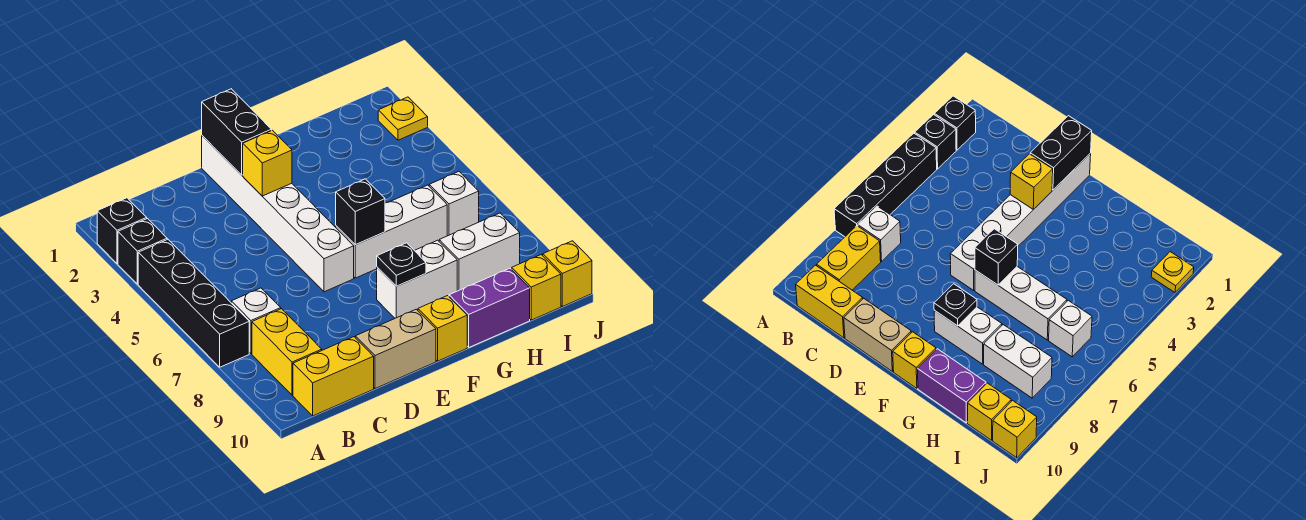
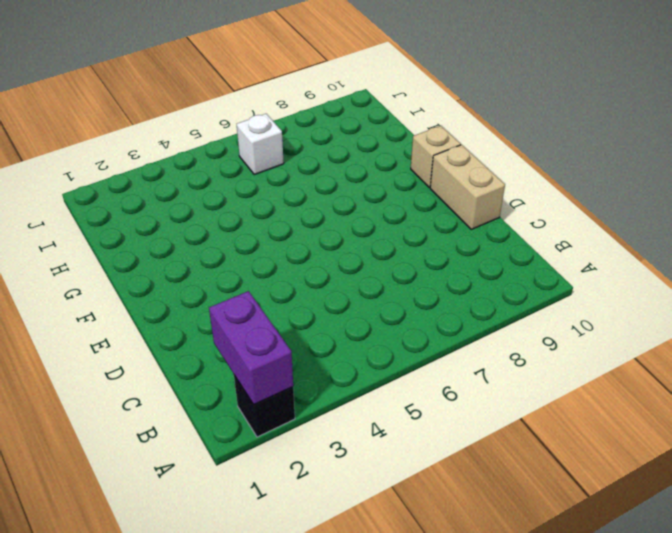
purple brick A2:B2 level 2 -> purple brick G10:H10 level 1
tan brick F10 level 1 -> yellow brick F10 level 1
none -> black brick A3 level 1
none -> black brick A4:A7 level 1
none -> white brick B7 level 1

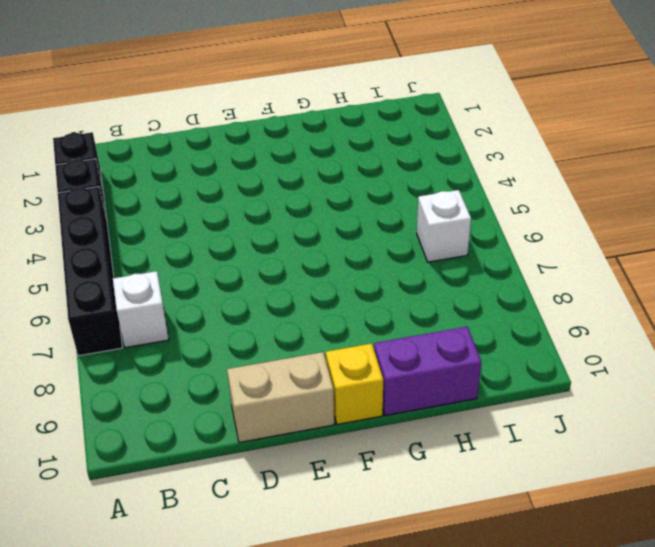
none -> yellow brick B8:B9 level 1
none -> yellow brick B10:C10 level 1
none -> white brick E1:E6 level 1

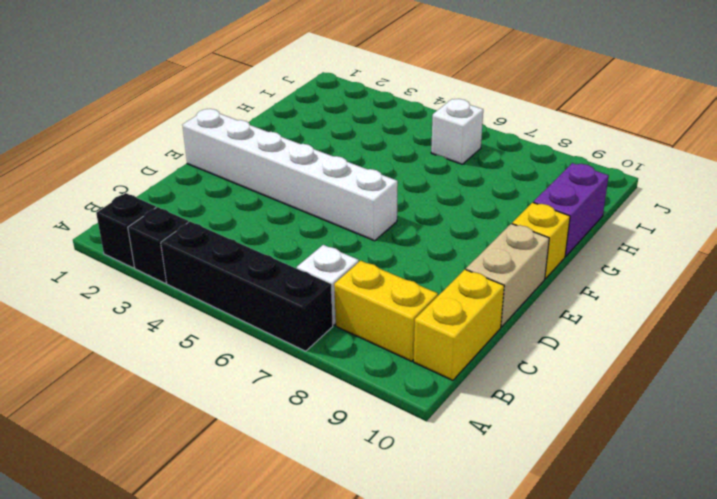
none -> white brick F6:H6 level 1
none -> white brick F8:G8 level 1
none -> white brick H8:I8 level 1

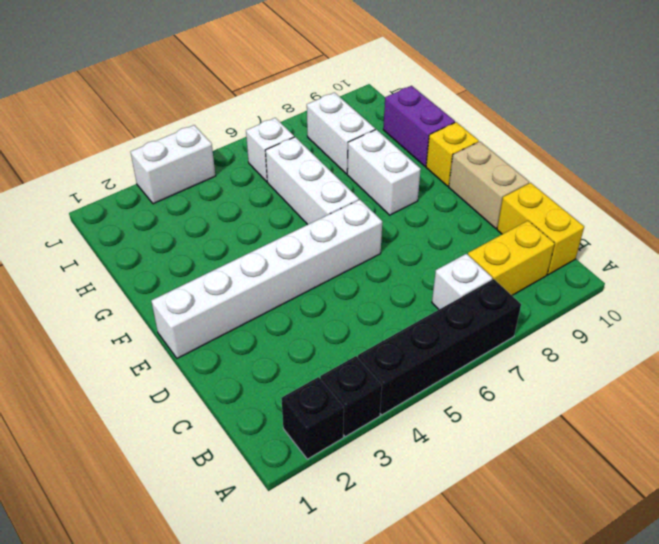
white brick J3:J4 level 1 -> none
none -> yellow brick I10 level 1
none -> yellow plate J2 level 1
none -> yellow brick J10 level 1

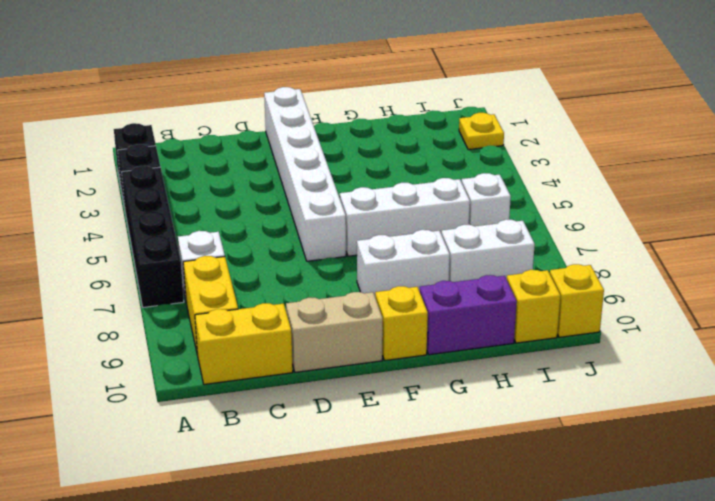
none -> black brick E1:E2 level 2
none -> yellow brick E3 level 2
none -> black brick F6 level 2

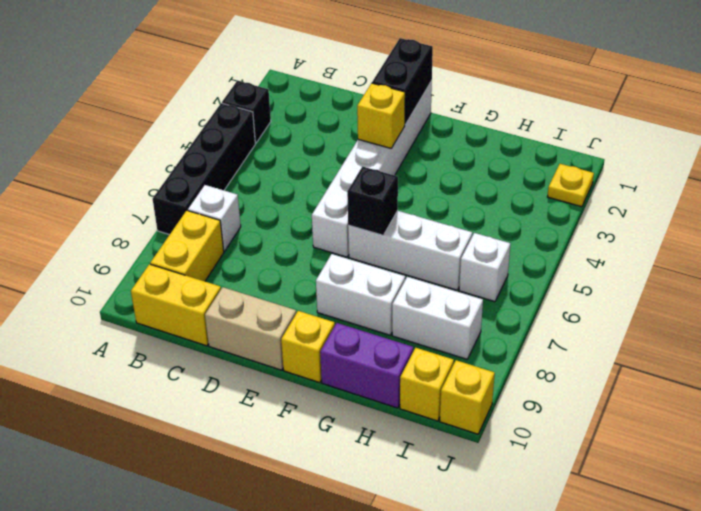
none -> black brick A2 level 1
none -> black plate F8 level 2

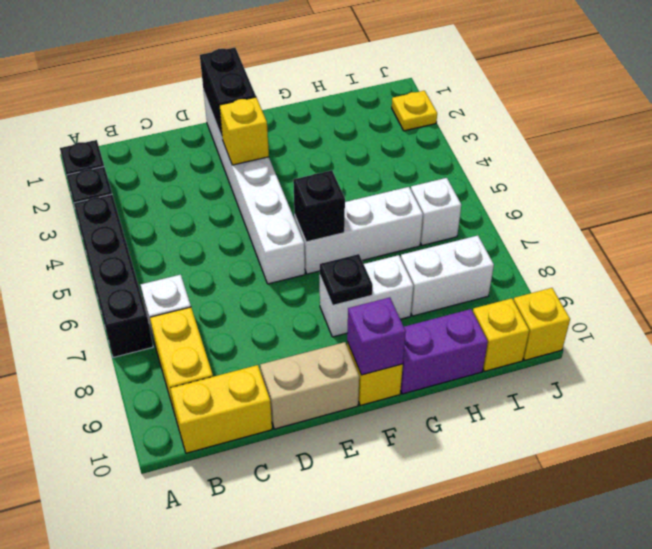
purple brick F10 level 2 -> none

